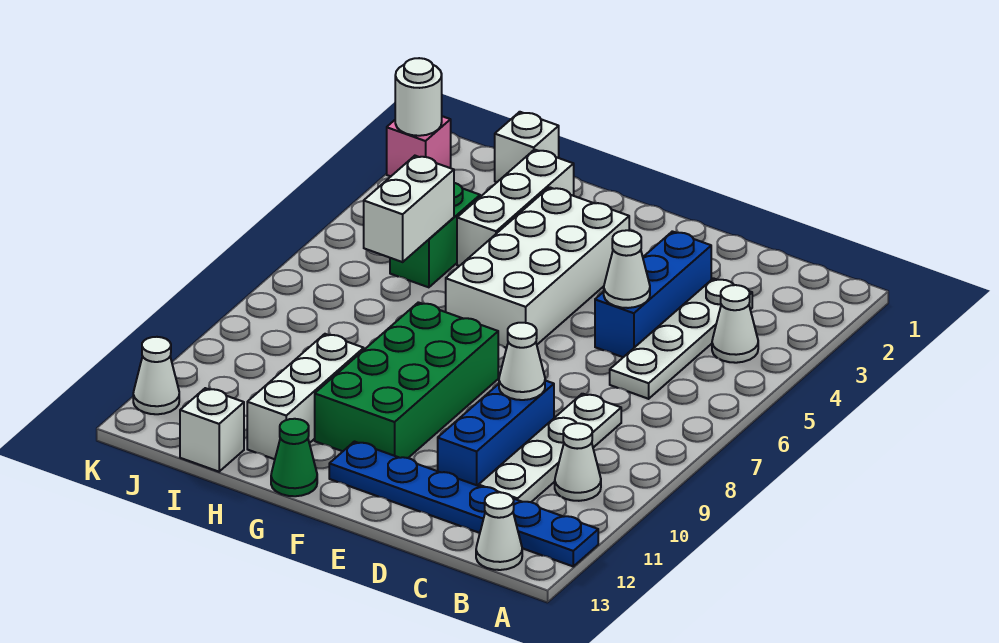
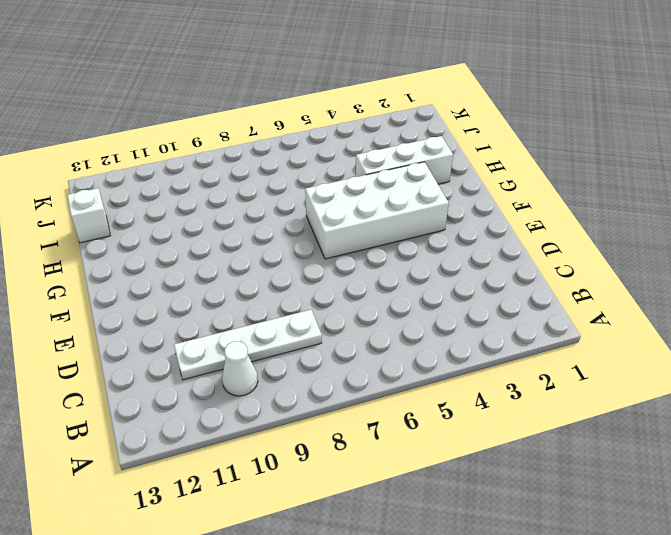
none -> blue plate A12:F12 level 1
none -> white cone B4 level 1
none -> white cone B13 level 1

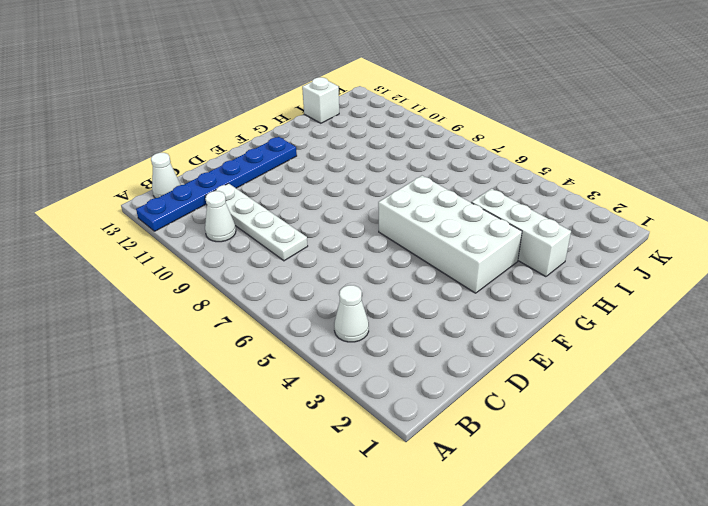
none -> white plate C3:C6 level 1
none -> blue brick D3:D5 level 1
none -> blue brick D9:D11 level 1

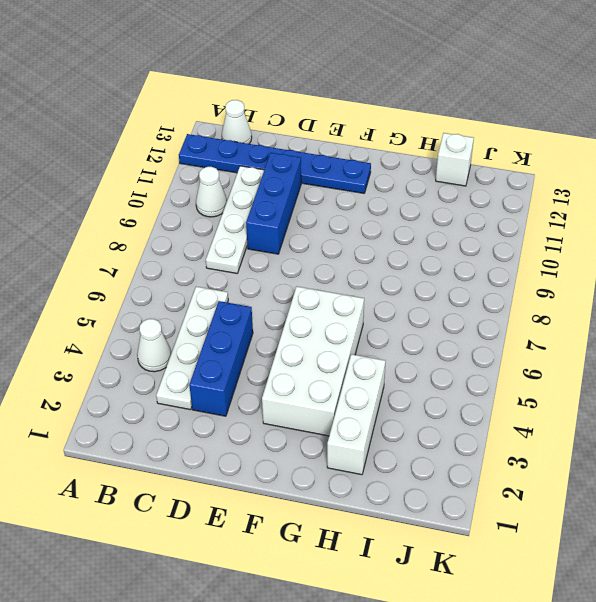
none -> green brick F8:G11 level 1
none -> green cone G13 level 1
none -> white brick H10:H12 level 1

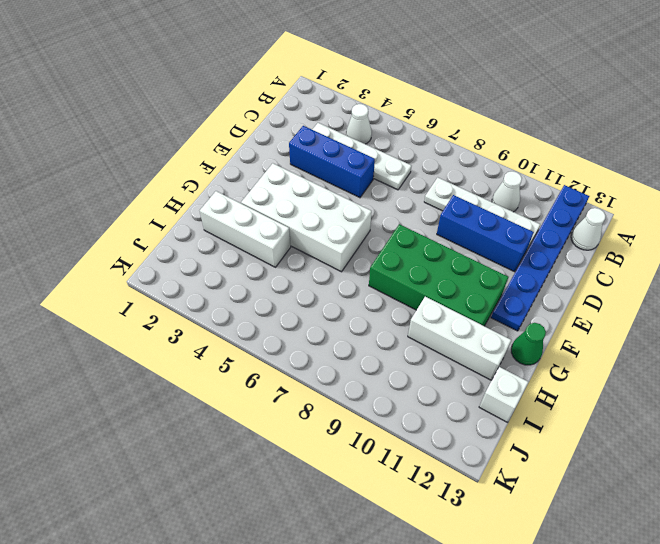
none -> white brick I1 level 1
none -> green brick I4:I5 level 1
none -> pink brick K2 level 1

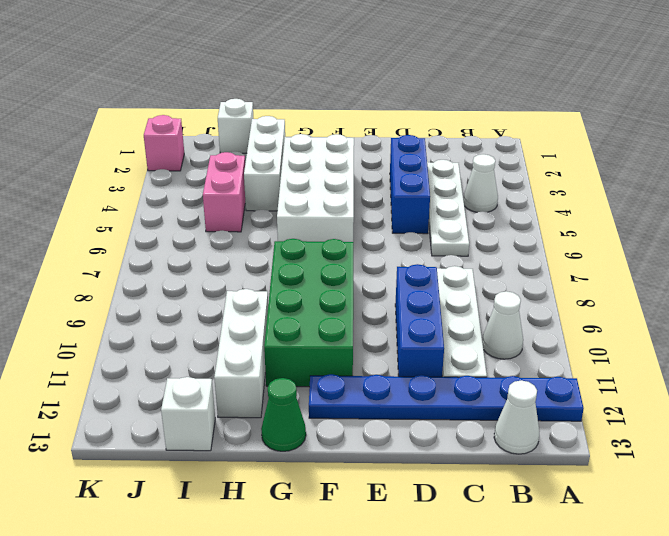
pink brick I4:I5 level 1 -> green brick I4:I5 level 1
none -> white cone K12 level 1
none -> white cone D5 level 2
none -> white cone D9 level 2

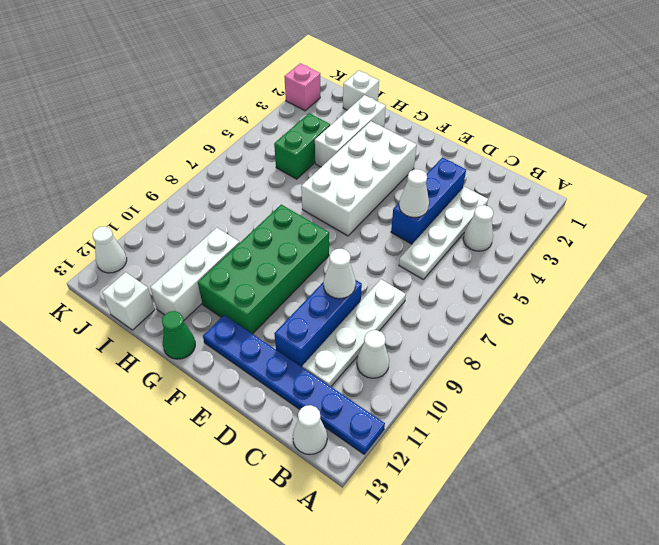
none -> white brick I5:I6 level 2
none -> white round brick K2 level 2

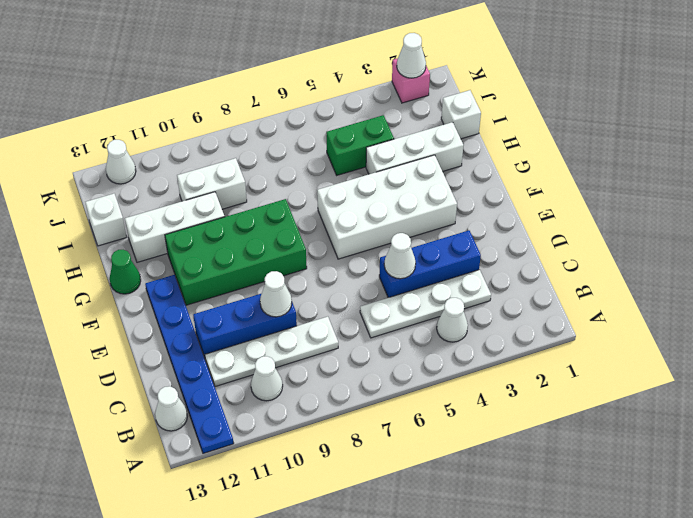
white brick I9:I10 level 1 -> white brick I5:I6 level 2
white cone K2 level 2 -> white round brick K2 level 2

